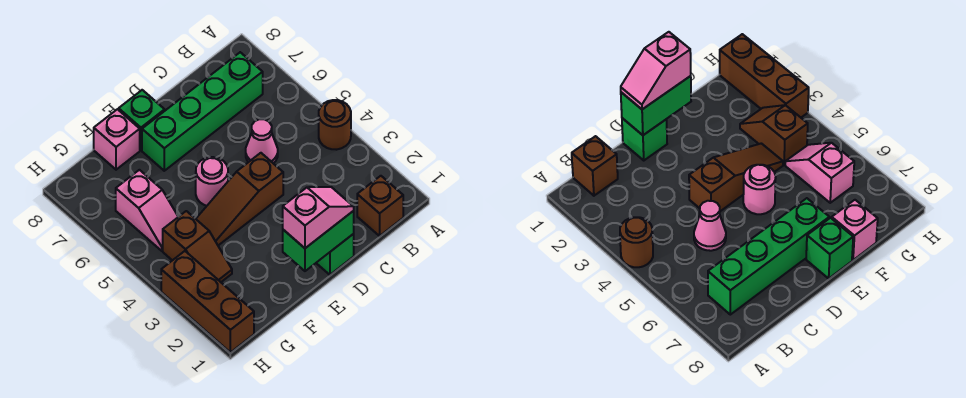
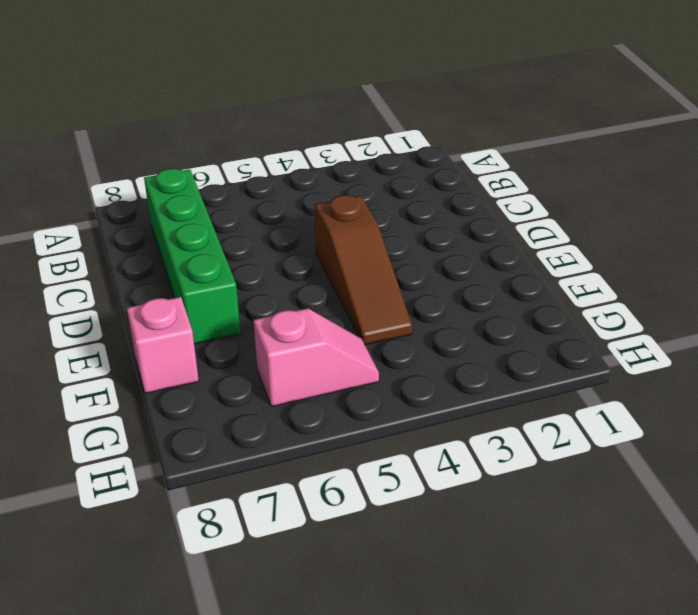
none -> brown round brick A4 level 1
none -> brown brick B1 level 1
none -> pink cone C5 level 1

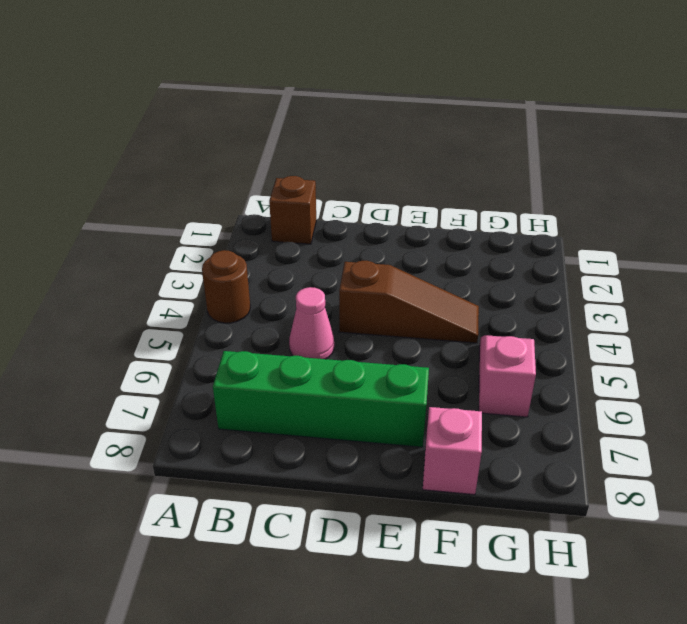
none -> green brick D1 level 1
none -> pink round brick E5 level 1
none -> green brick E8 level 1

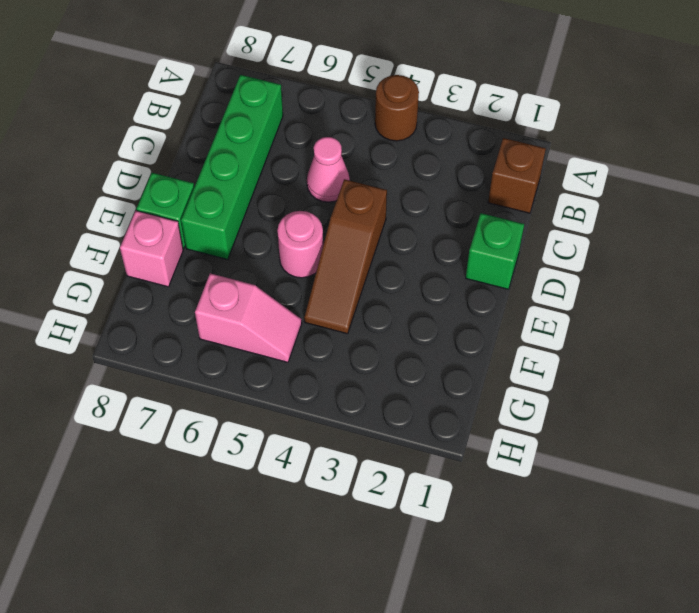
none -> brown slope G3:G4 level 1 top 4
none -> brown brick H1:H3 level 1
none -> green brick D1:E1 level 2

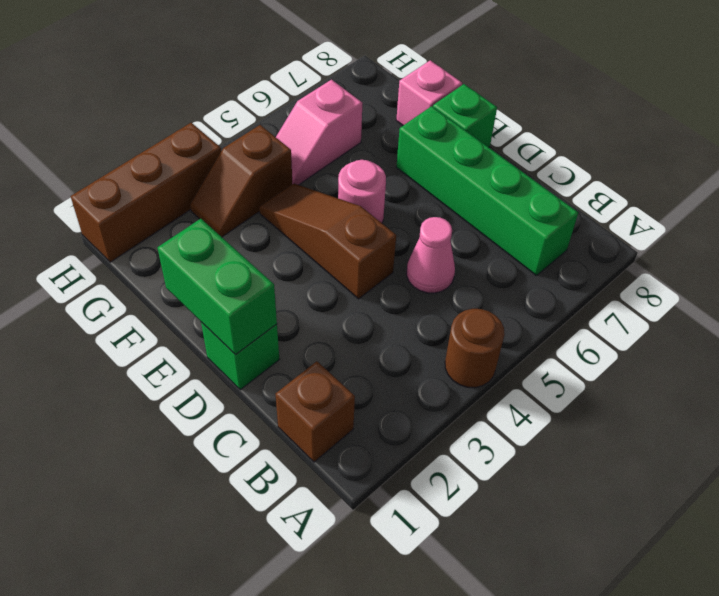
none -> pink slope D1:E1 level 3 top E

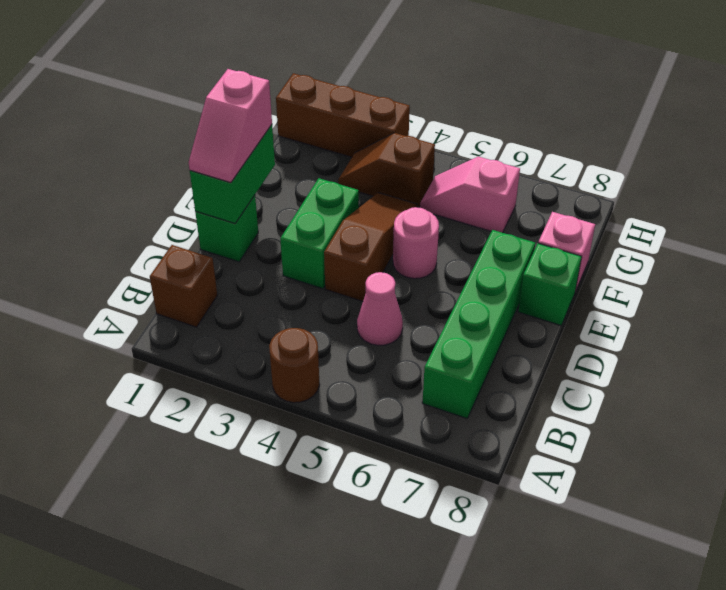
green brick D3:E3 level 1 -> none

